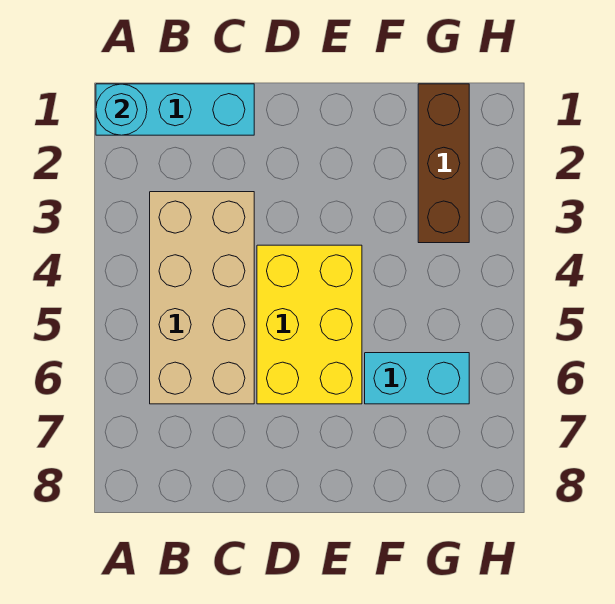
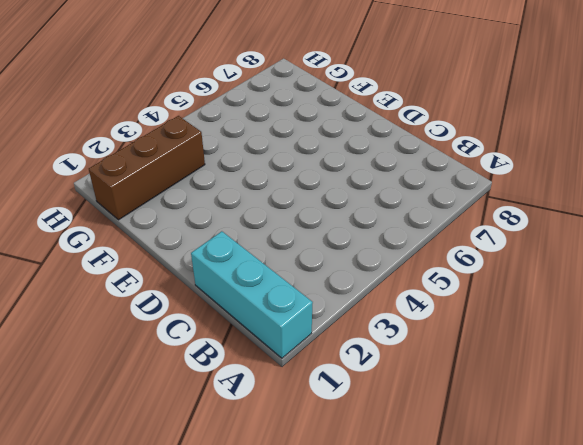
none -> tan brick B3:C6 level 1
none -> yellow brick D4:E6 level 1

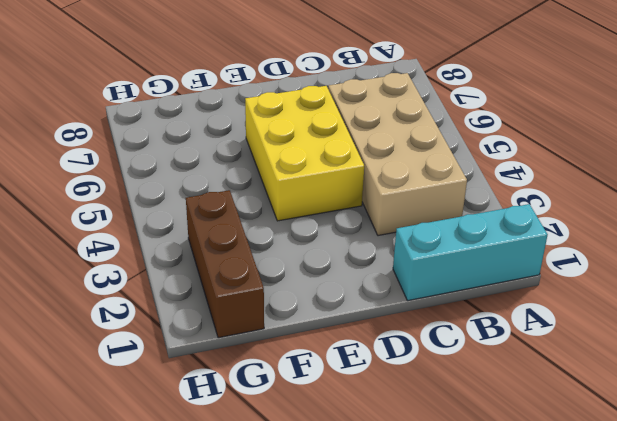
none -> cyan brick F6:G6 level 1
none -> cyan round brick A1 level 2

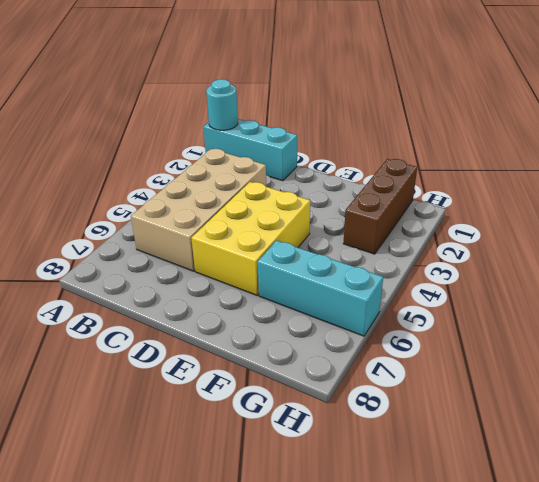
cyan brick F6:H6 level 1 -> cyan brick F6:G6 level 1

